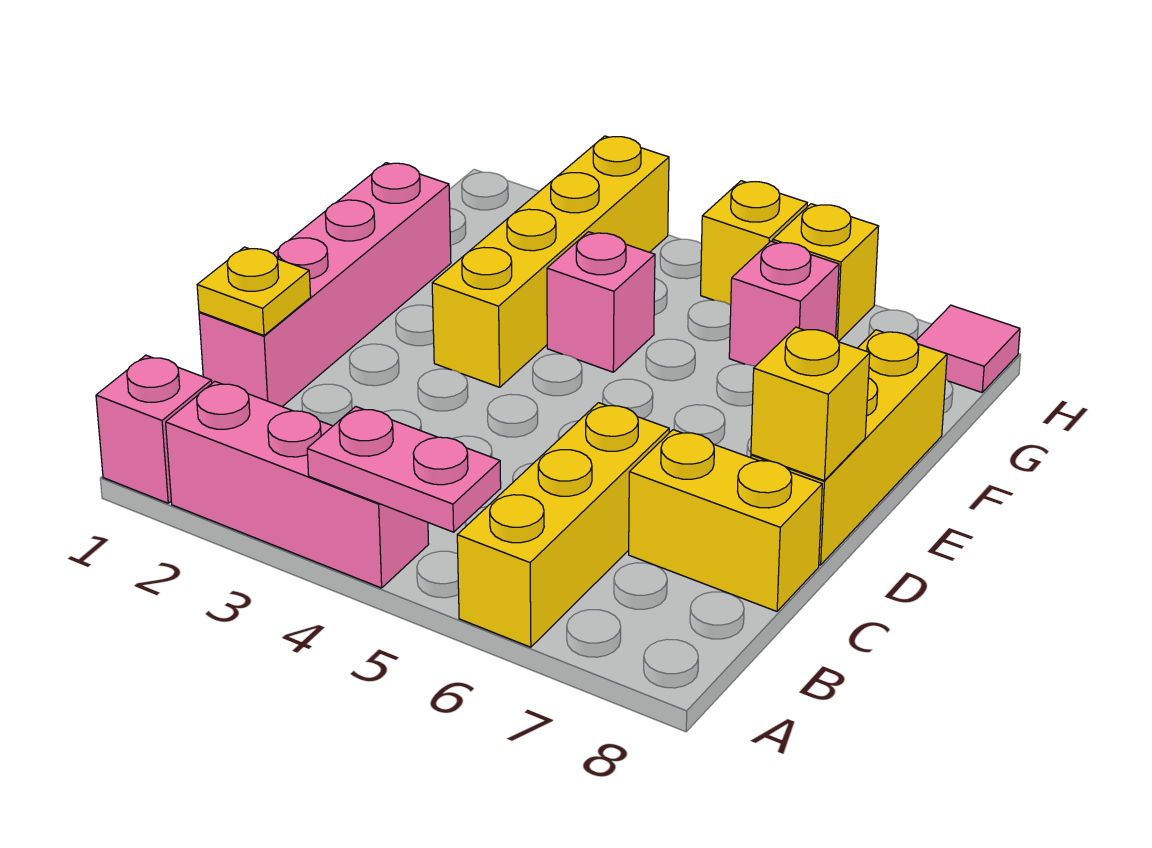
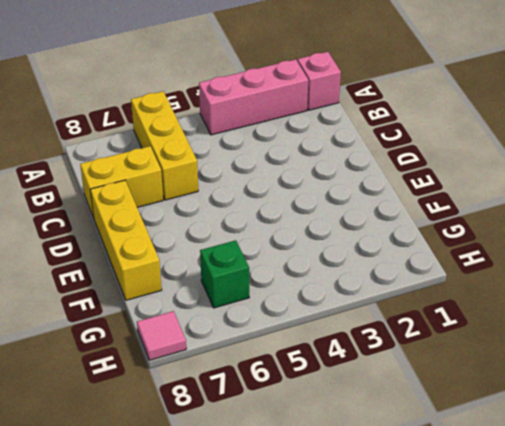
green brick G6 level 1 -> pink brick G6 level 1
none -> pink brick C1:F1 level 1
none -> yellow brick E3:H3 level 1
none -> pink brick F4 level 1

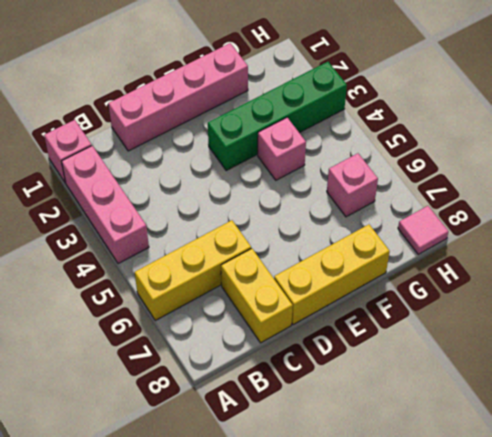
green brick E3:H3 level 1 -> yellow brick E3:H3 level 1
none -> yellow brick H5 level 1
none -> yellow brick H6 level 1
none -> pink plate A4:A5 level 2

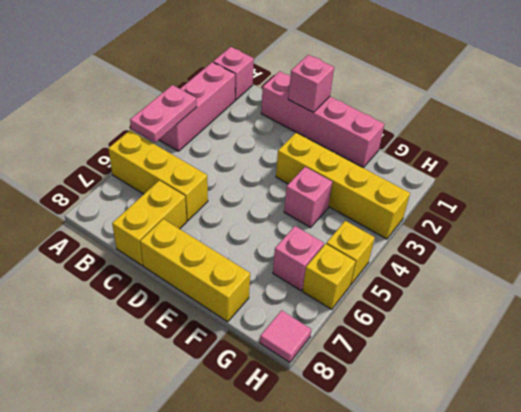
pink brick D1 level 2 -> none
none -> yellow plate C1 level 2
none -> yellow brick D8 level 2

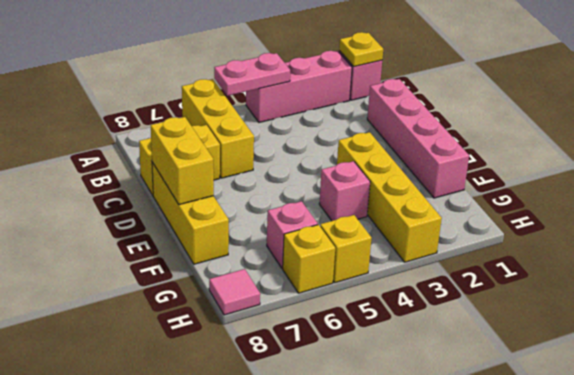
yellow plate A1 level 2 -> yellow plate C1 level 2
yellow brick D8:E8 level 2 -> yellow brick D8 level 2

